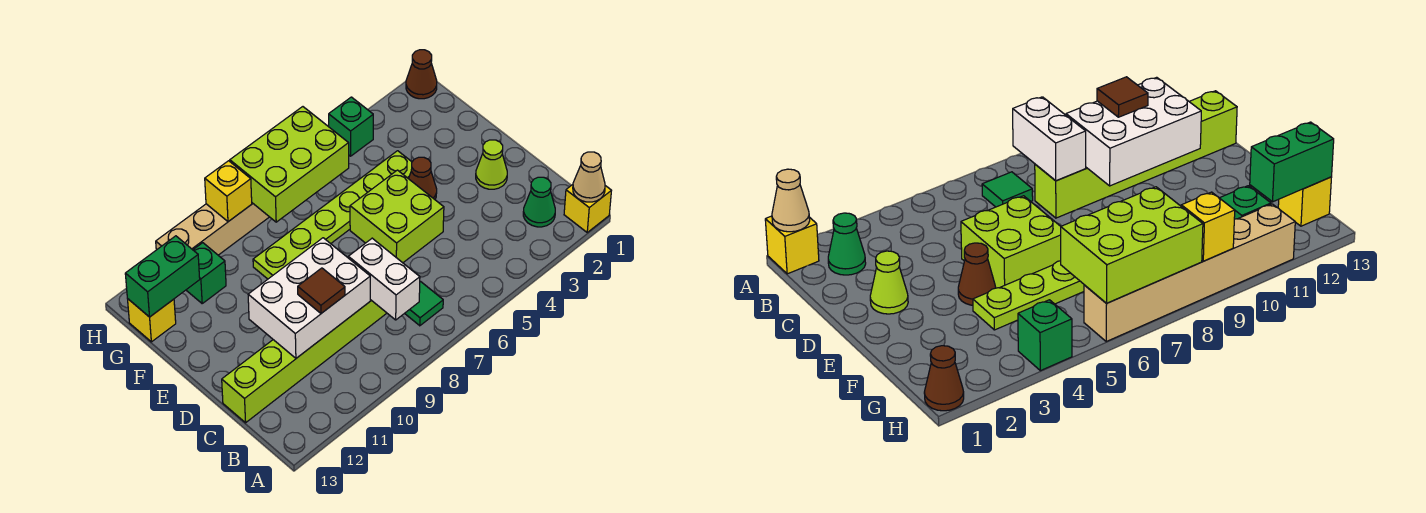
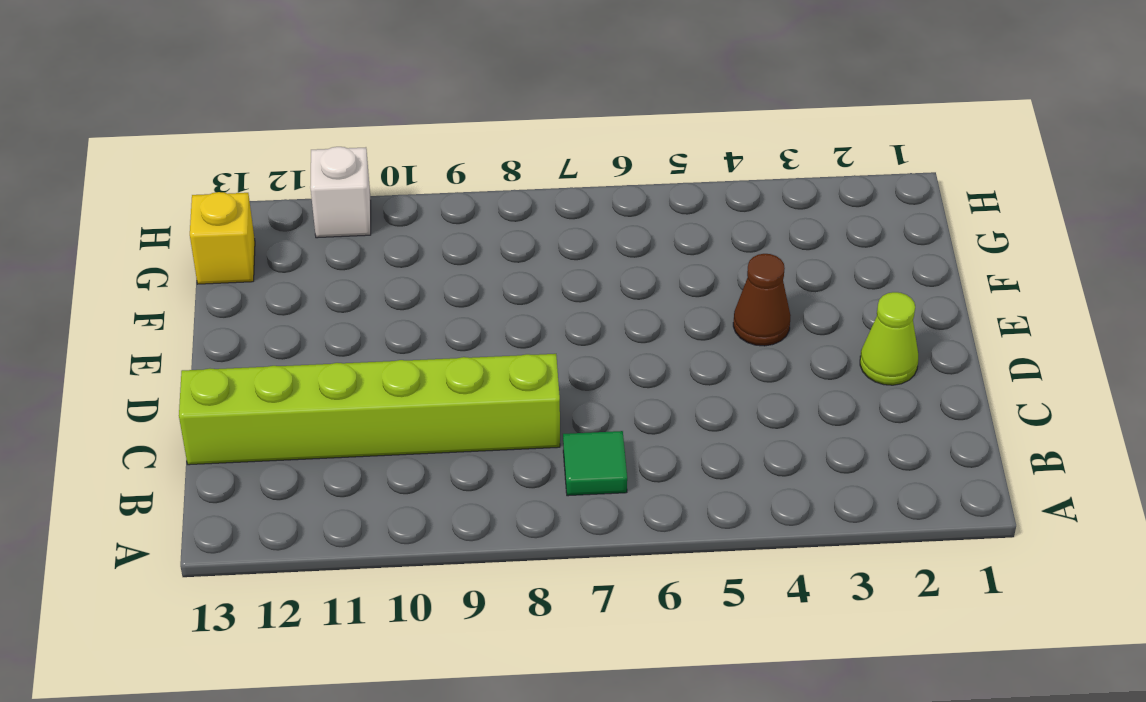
white brick H11 level 1 -> tan brick H6:H11 level 1
none -> yellow brick A1 level 1
none -> green cone B2 level 1
none -> lime brick D5:E6 level 1

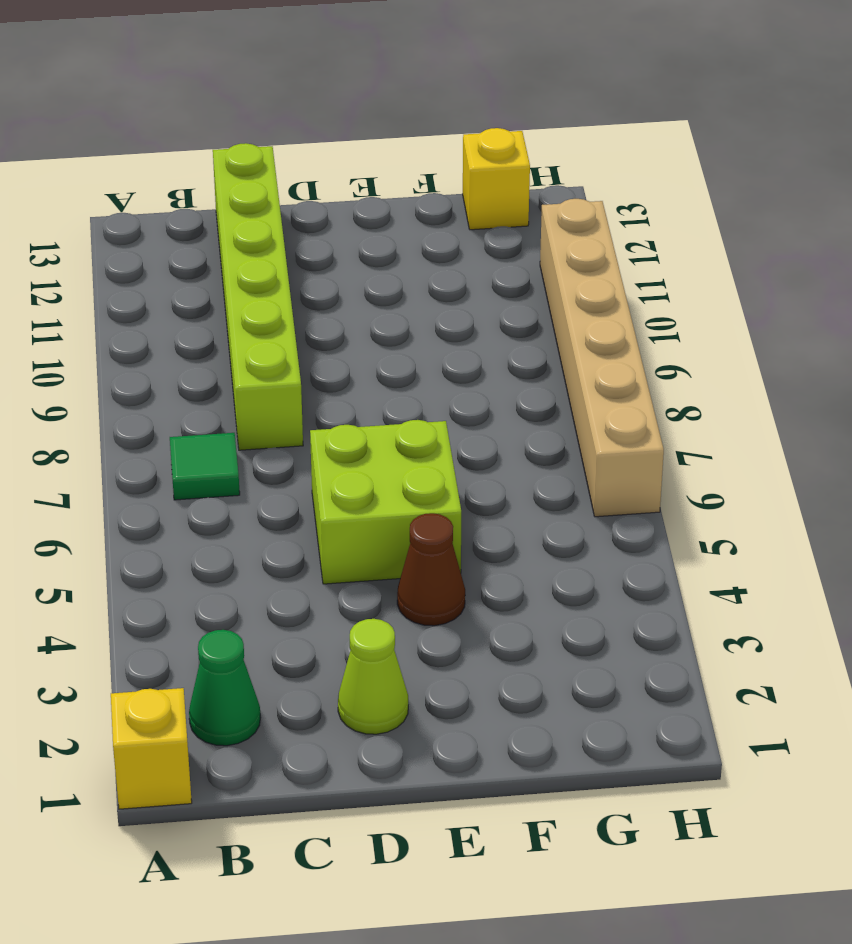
none -> lime plate F4:F9 level 1
none -> green brick G11 level 1
none -> brown cone H1 level 1

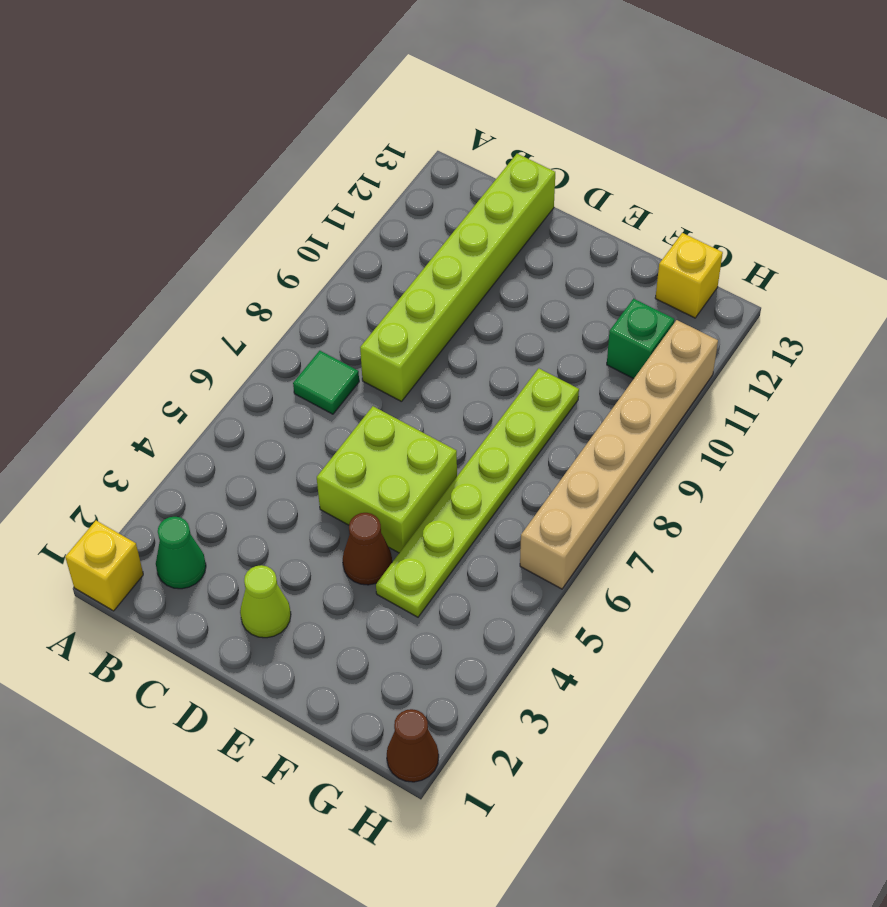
none -> green brick H4 level 1
none -> tan cone A1 level 2
none -> white brick B8:C8 level 2

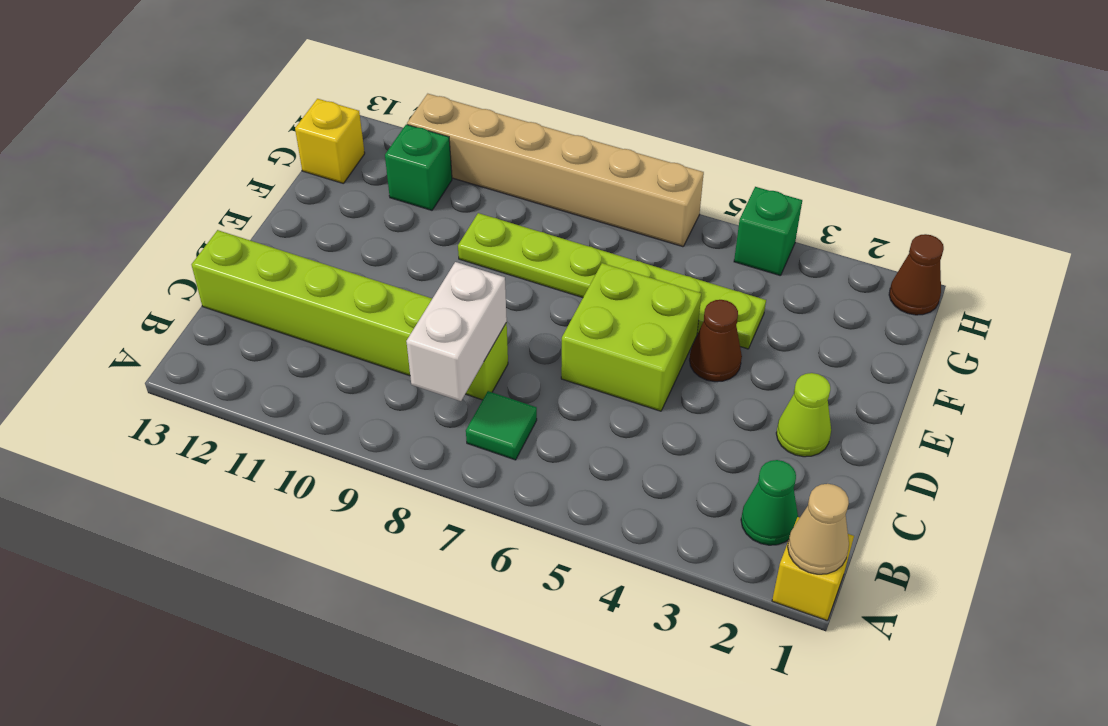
none -> white brick C9:D11 level 2
none -> lime brick G6:H8 level 2
none -> green brick G12:G13 level 2

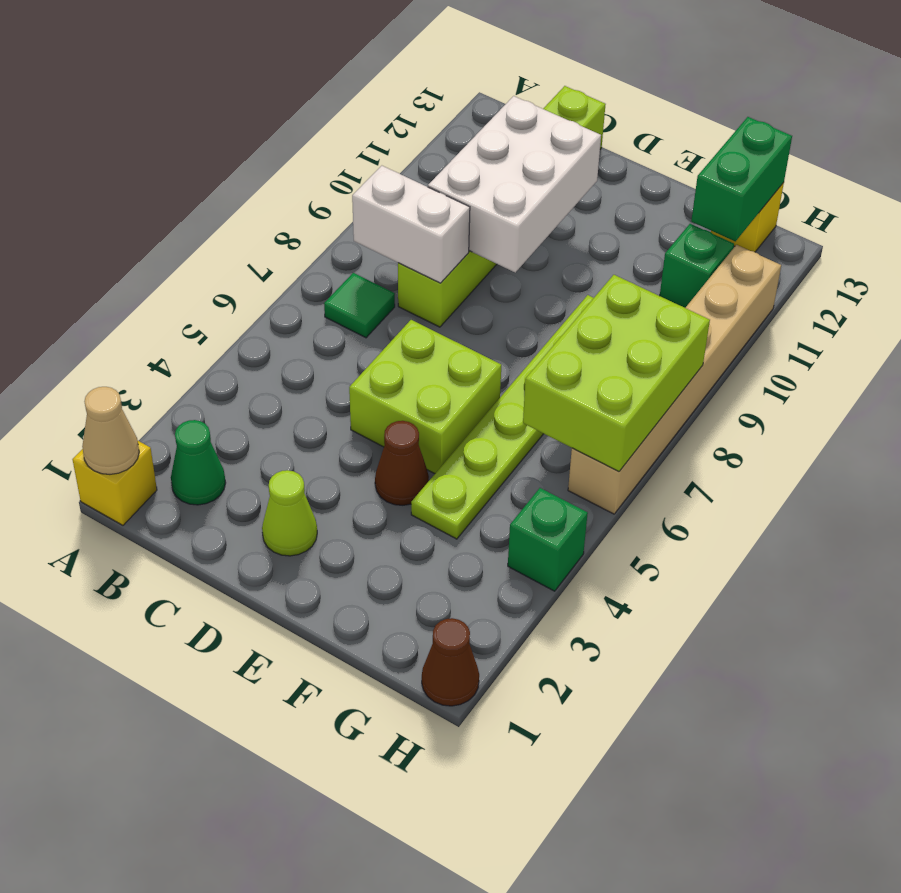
none -> yellow brick H9 level 2
none -> brown tile C10 level 3

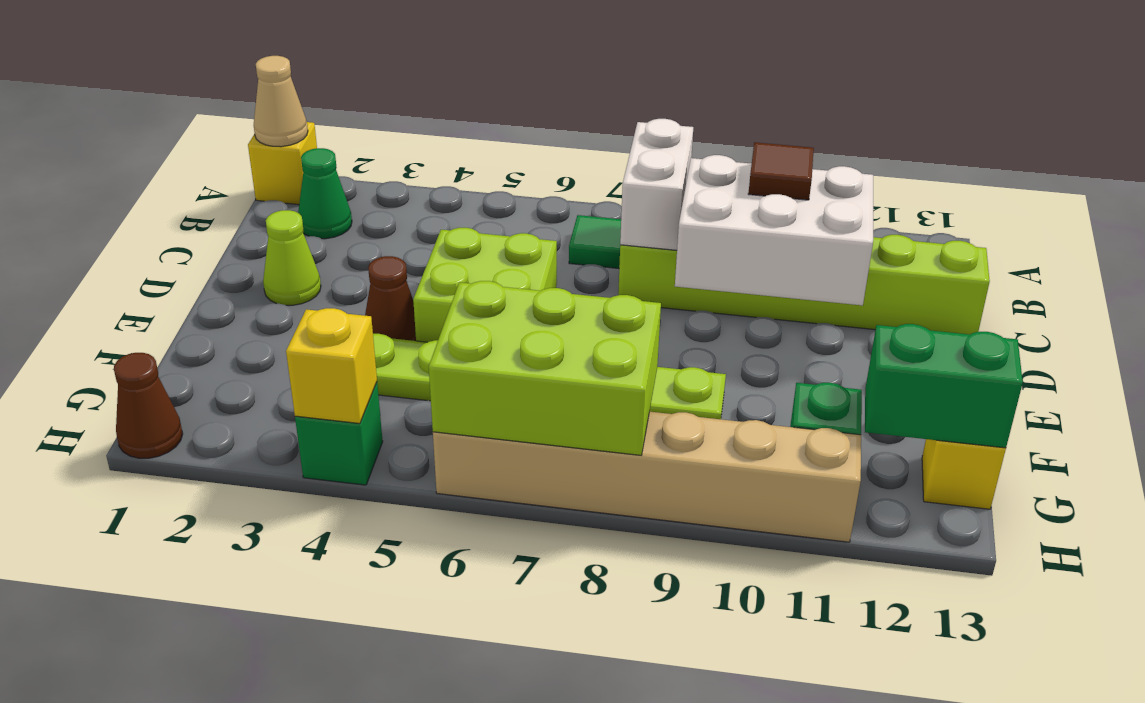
yellow brick H4 level 2 -> yellow brick H9 level 2

